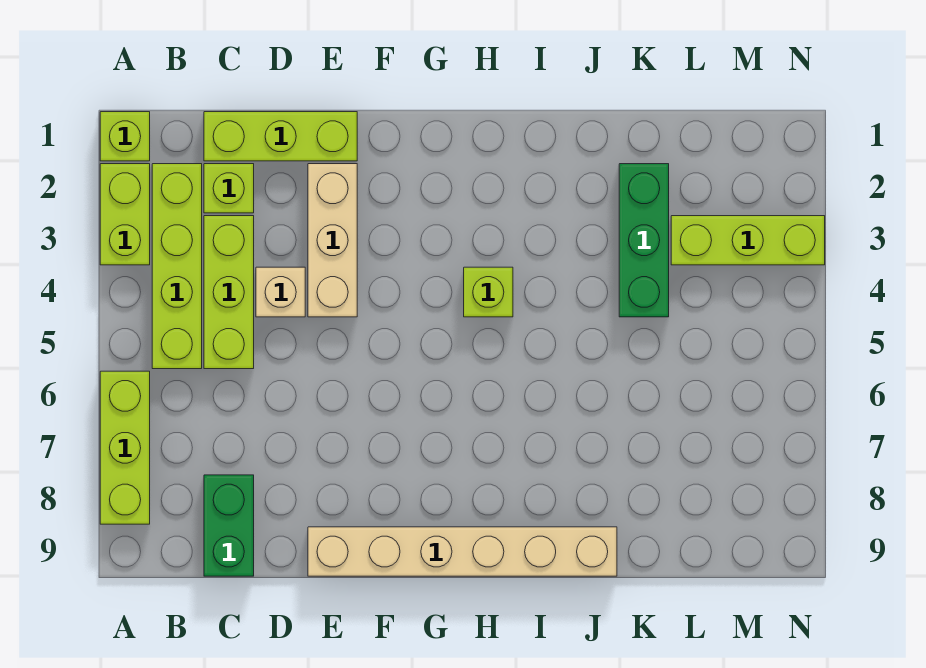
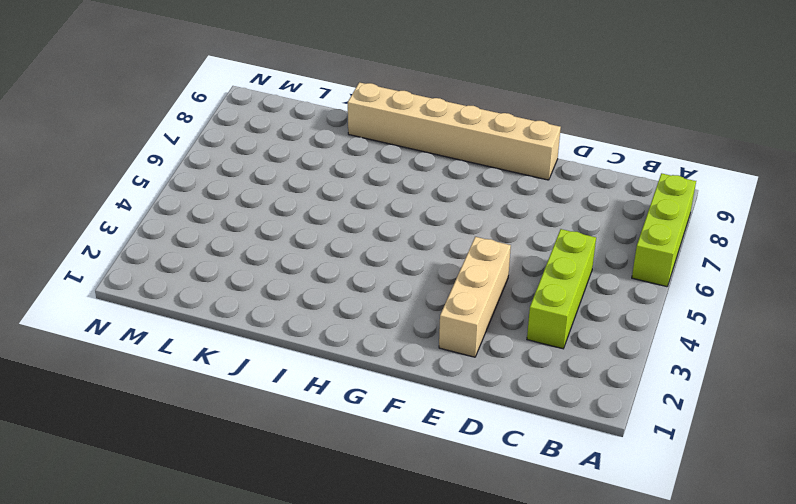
none -> lime brick A1 level 1
none -> lime brick A2:A3 level 1
none -> lime brick B2:B5 level 1

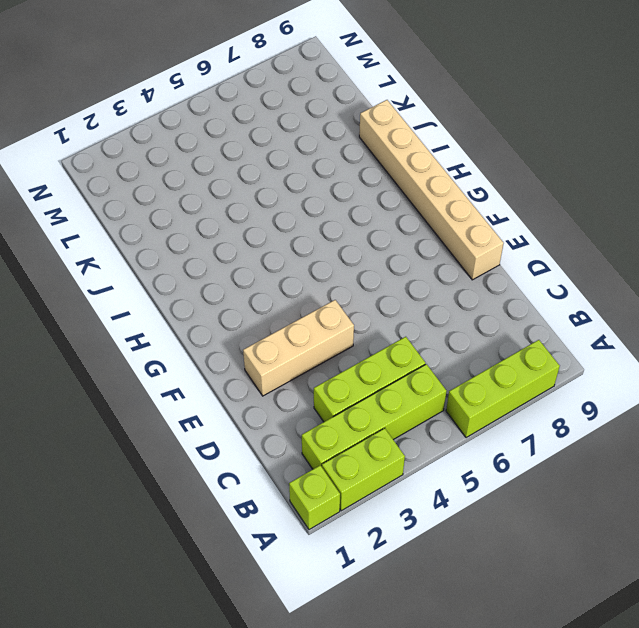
none -> lime brick C1:E1 level 1
none -> lime brick C2 level 1
none -> green brick C8:C9 level 1

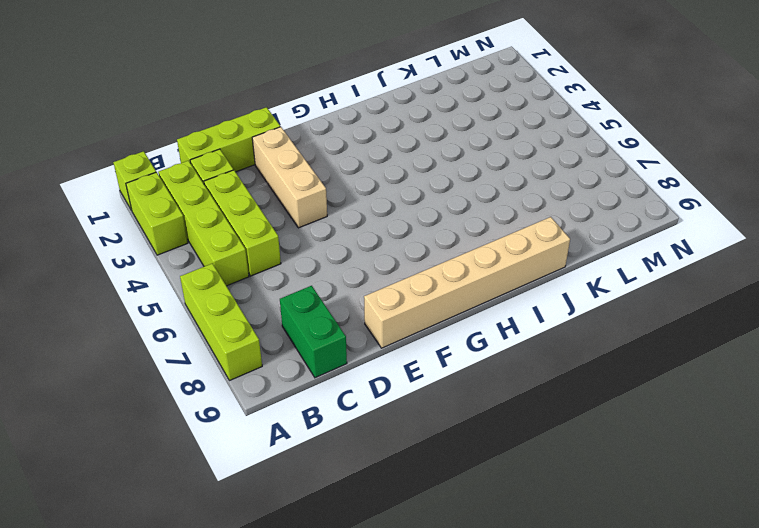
none -> tan brick D4 level 1
none -> lime brick H4 level 1
none -> green brick K2:K4 level 1

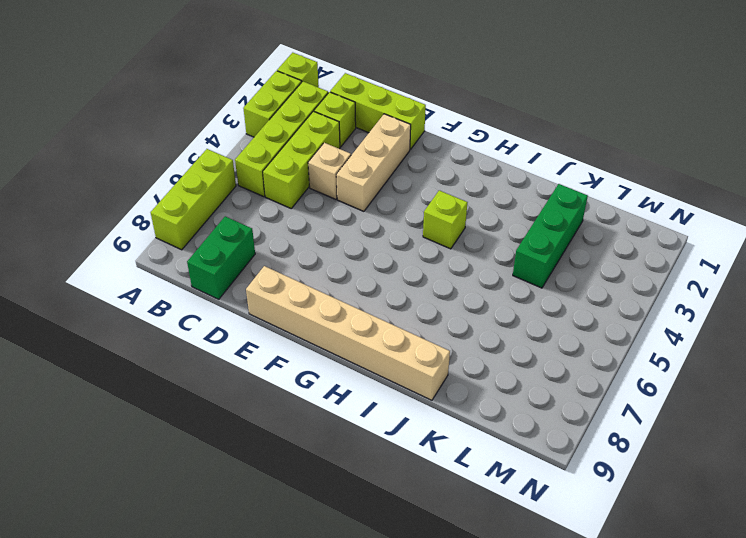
none -> lime brick L3:N3 level 1

